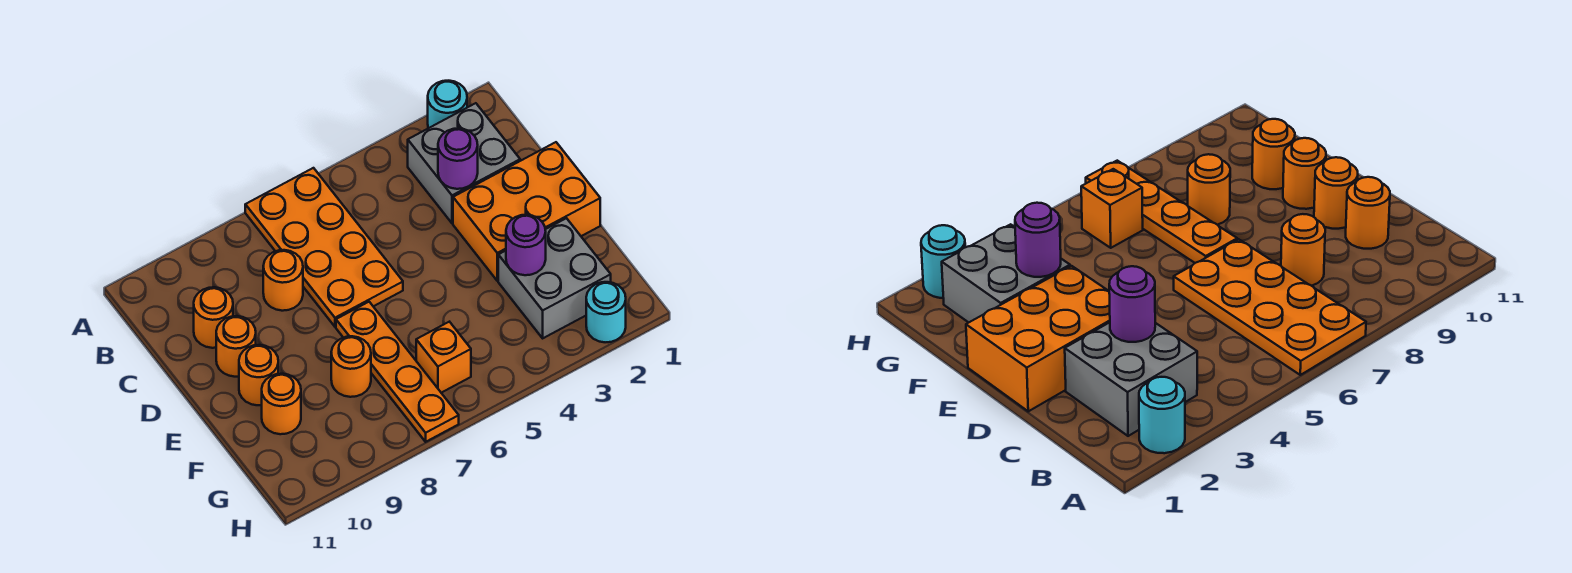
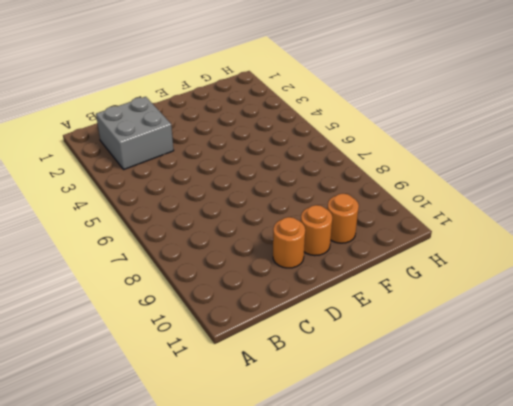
none -> cyan round brick A2 level 1
none -> orange plate A6:D7 level 1
none -> orange round brick C8 level 1

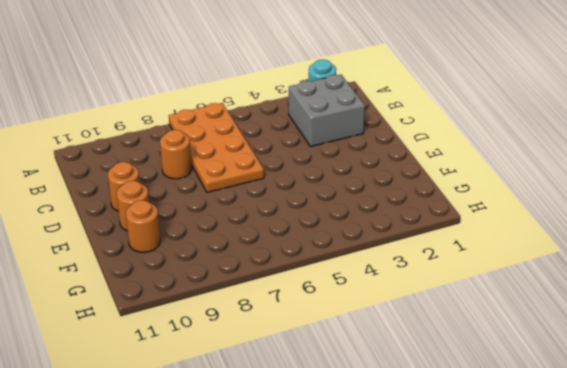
none -> orange round brick C10 level 1
none -> orange brick D1:E3 level 1
none -> orange plate E7:H7 level 1

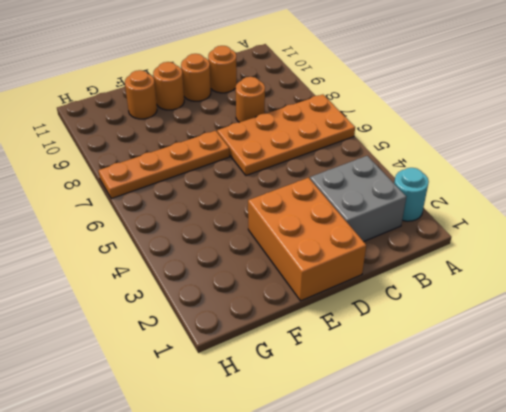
none -> grey brick F2:G3 level 1
none -> orange round brick F8 level 1
none -> orange brick G6 level 1

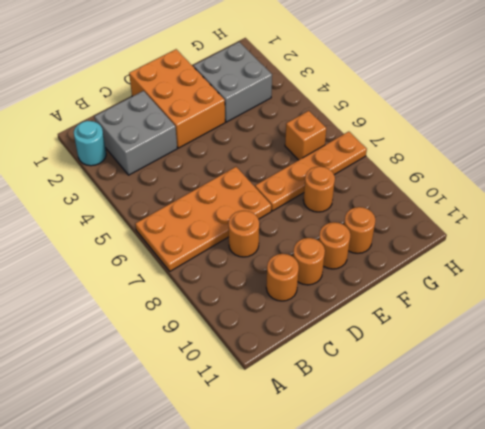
none -> cyan round brick H2 level 1
none -> purple round brick C3 level 2
none -> purple round brick F3 level 2

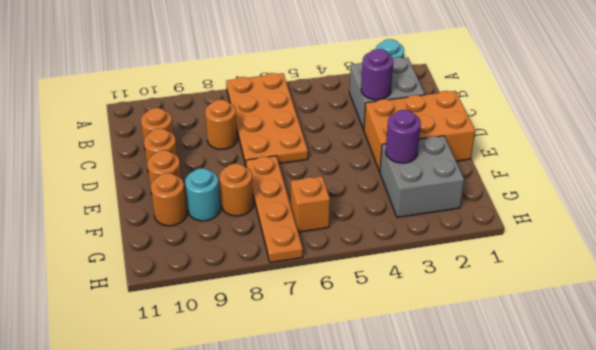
cyan round brick F9 level 1 -> cyan round brick H2 level 1

